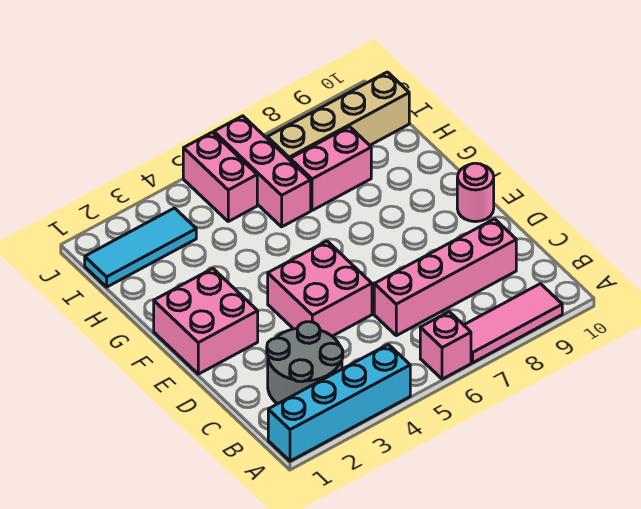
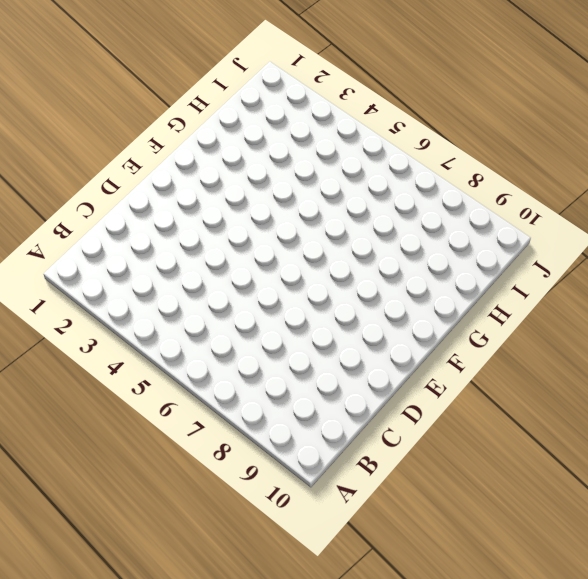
none -> cyan brick A1:A4 level 1
none -> pink brick A6 level 1
none -> pink tile A7:A9 level 1

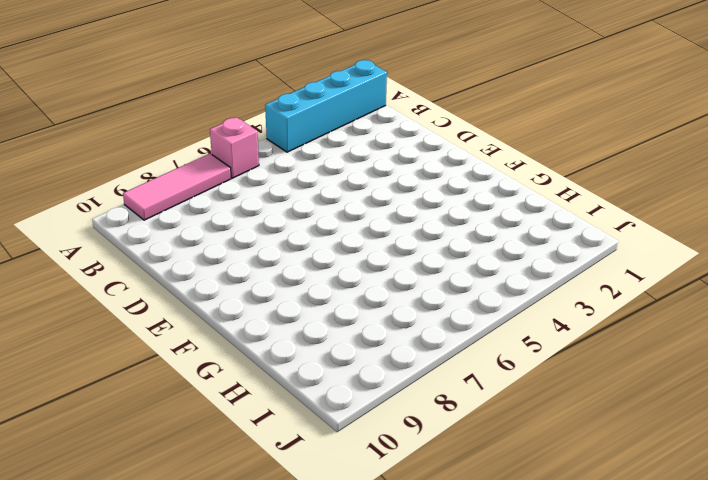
none -> grey round brick B2:C3 level 1
none -> pink brick C6:C9 level 1
none -> pink brick D4:E5 level 1

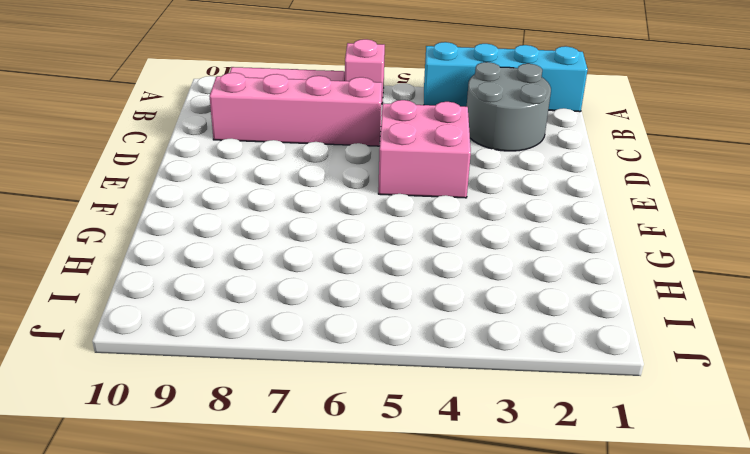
none -> pink brick E1:F2 level 1
none -> pink round brick E10 level 1
none -> pink brick H6:J6 level 1

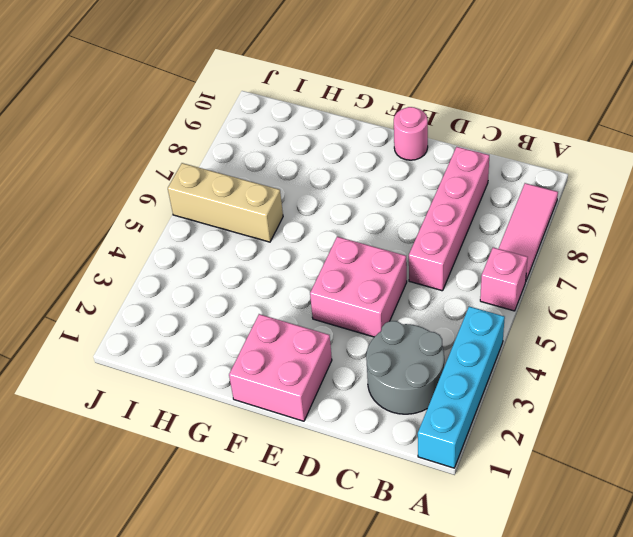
tan brick H6:J6 level 1 -> pink brick H6:J6 level 1
none -> pink brick H7:H8 level 1
none -> cyan tile I1:I3 level 1
none -> pink brick I5:J5 level 1

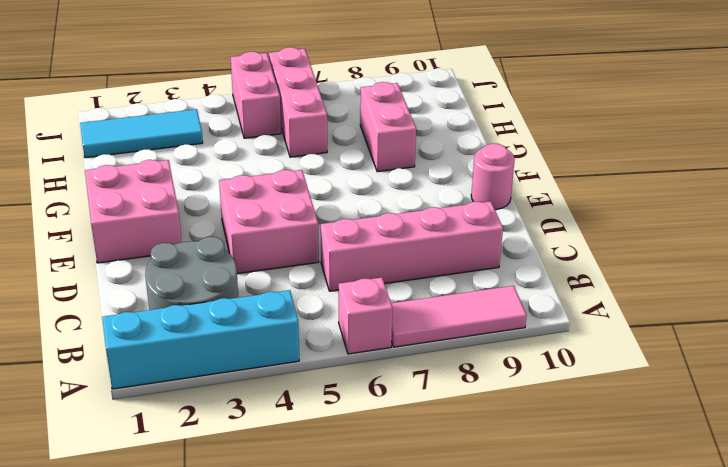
pink brick G8:H8 level 1 -> pink brick H7:H8 level 1
none -> tan brick I7:I10 level 1

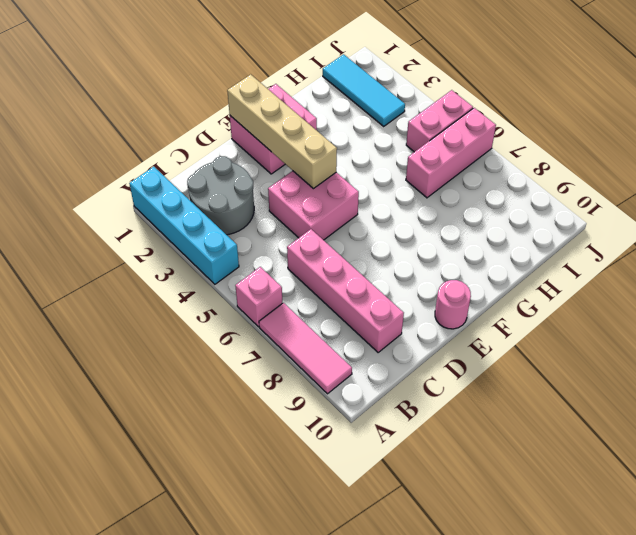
tan brick E1:E4 level 2 -> tan brick I7:I10 level 1
none -> pink brick H7:H8 level 1

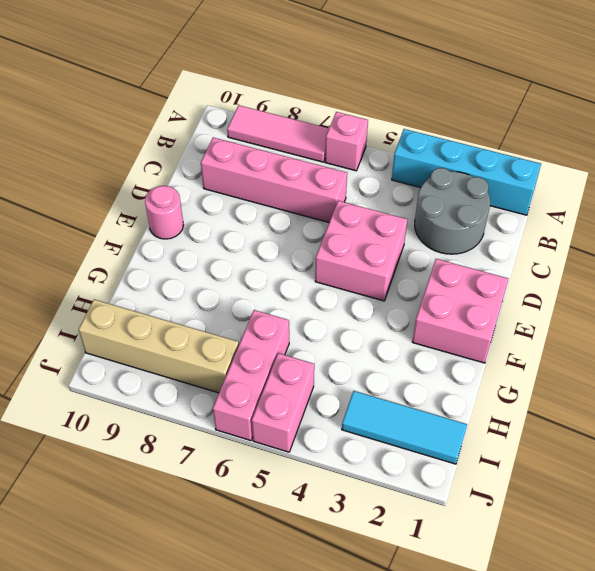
none -> pink brick H7:H8 level 1

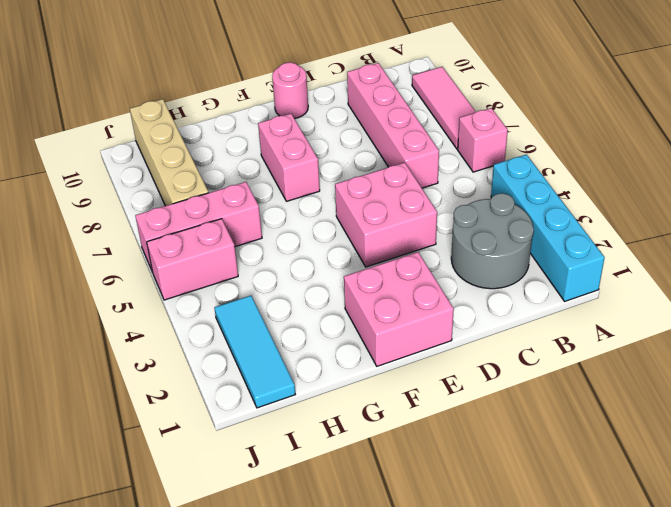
pink brick F7:F8 level 1 -> pink brick H7:H8 level 1

